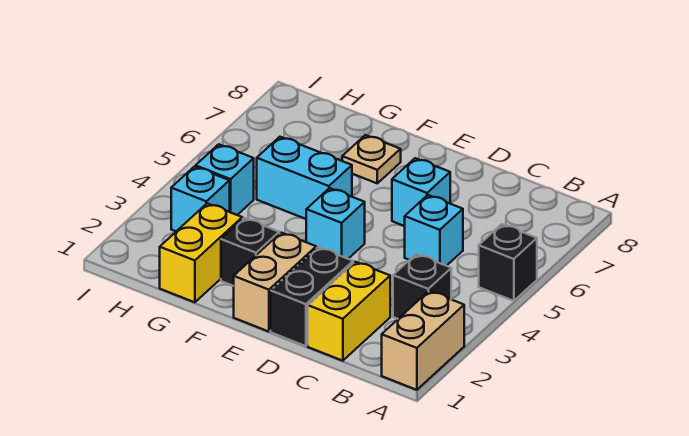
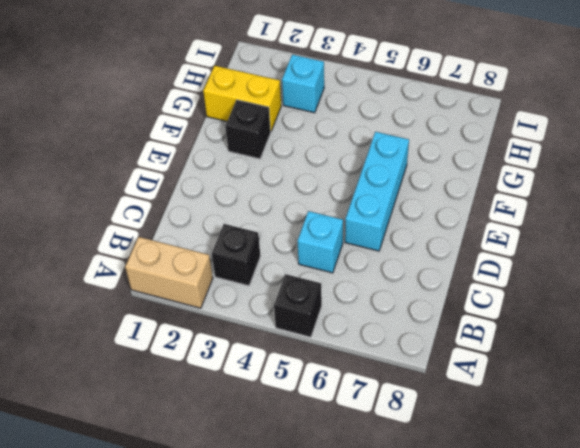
cyan brick D6:F6 level 1 -> cyan brick D6 level 1
none -> yellow brick C1:C2 level 1
none -> black brick D1:D2 level 1
none -> tan brick E1:E2 level 1

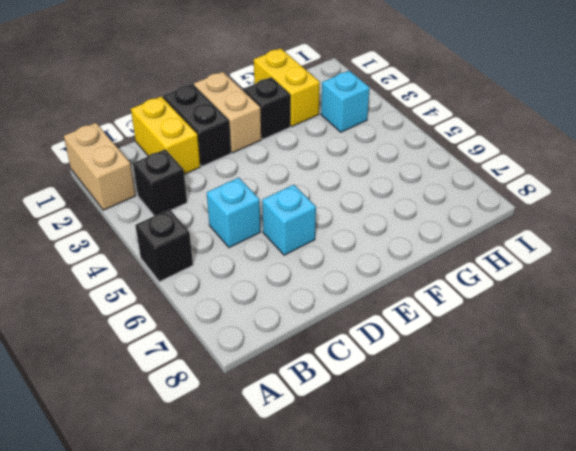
none -> cyan brick E4 level 1
none -> cyan brick F5:G5 level 1
none -> tan plate F7 level 1

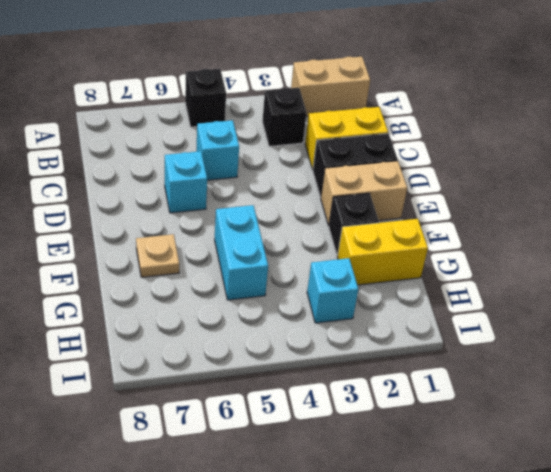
none -> cyan brick E4 level 1
none -> cyan brick H4 level 1

